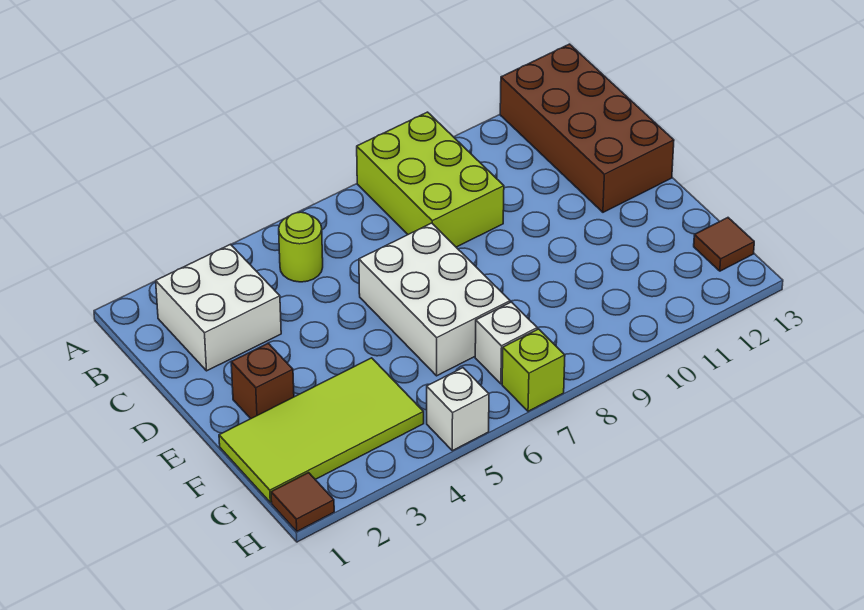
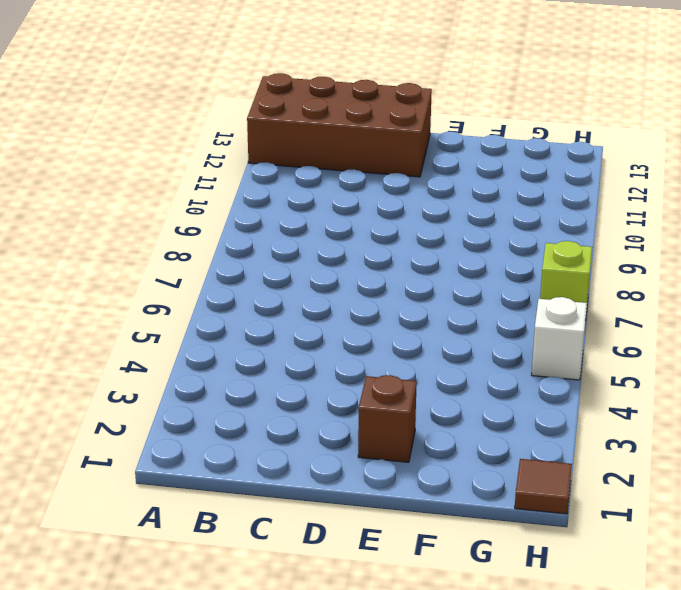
none -> lime brick A8:C9 level 1
none -> white brick B2:C3 level 1
none -> lime round brick B5 level 1

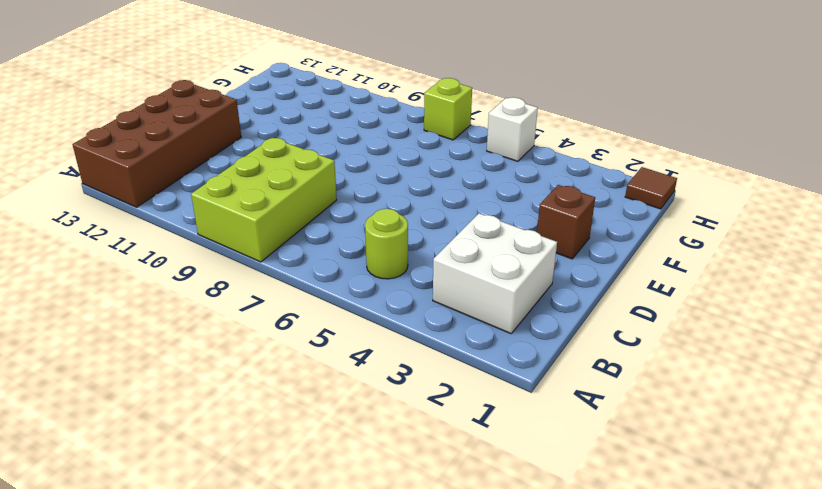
none -> white brick D6:F7 level 1
none -> lime tile F1:G4 level 1
none -> white brick G7 level 1

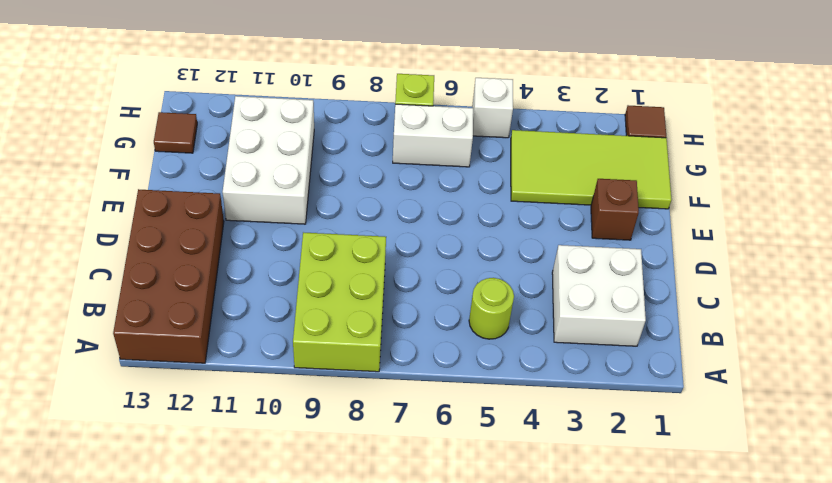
white brick E10:G11 level 1 -> white brick D6:F7 level 1
white brick G6:G7 level 1 -> white brick G7 level 1

